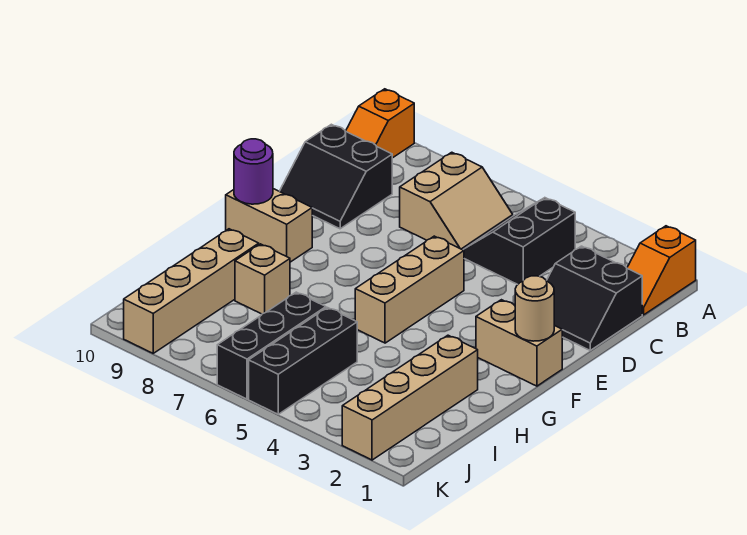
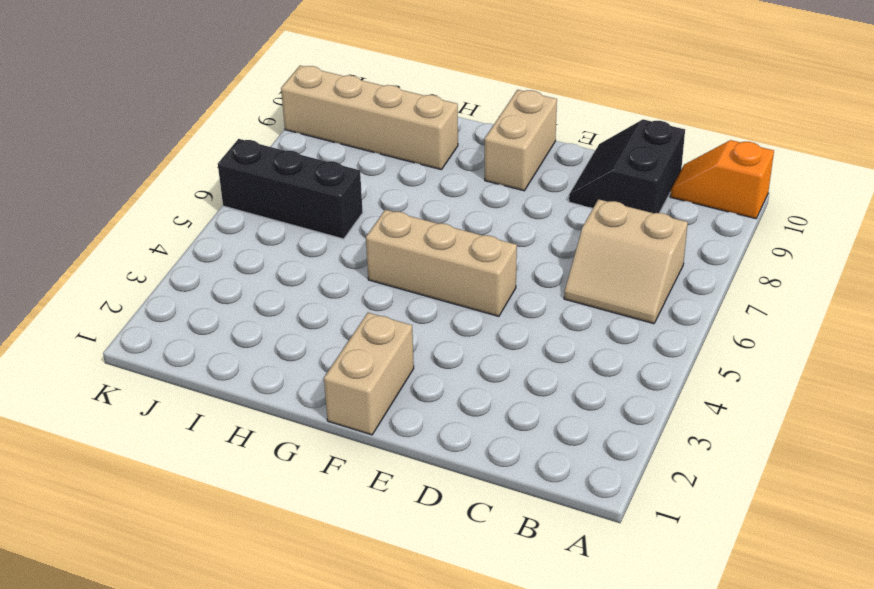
none -> orange slope A1:B1 level 1 top A
none -> black slope B4:C5 level 1 top 4
none -> black slope C1:D2 level 1 top C

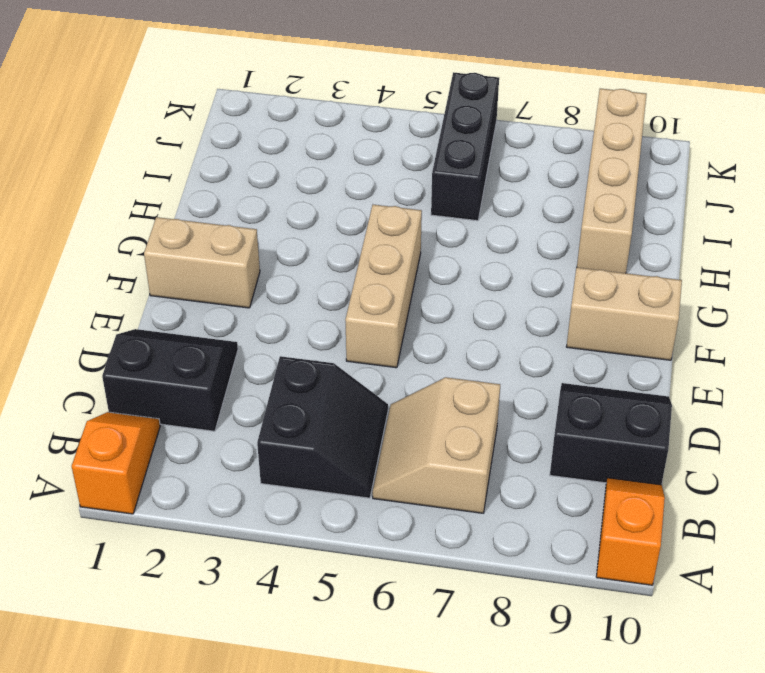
none -> tan brick H2:K2 level 1
none -> tan brick H8 level 1
none -> black brick I5:K5 level 1

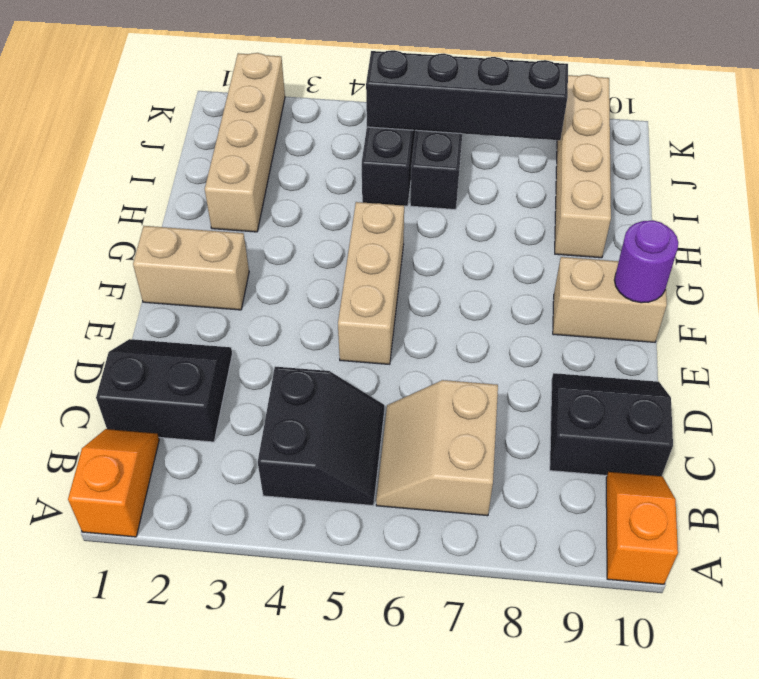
black brick J5:J8 level 2 -> none
none -> tan brick H8 level 1
none -> tan round brick F1 level 2

